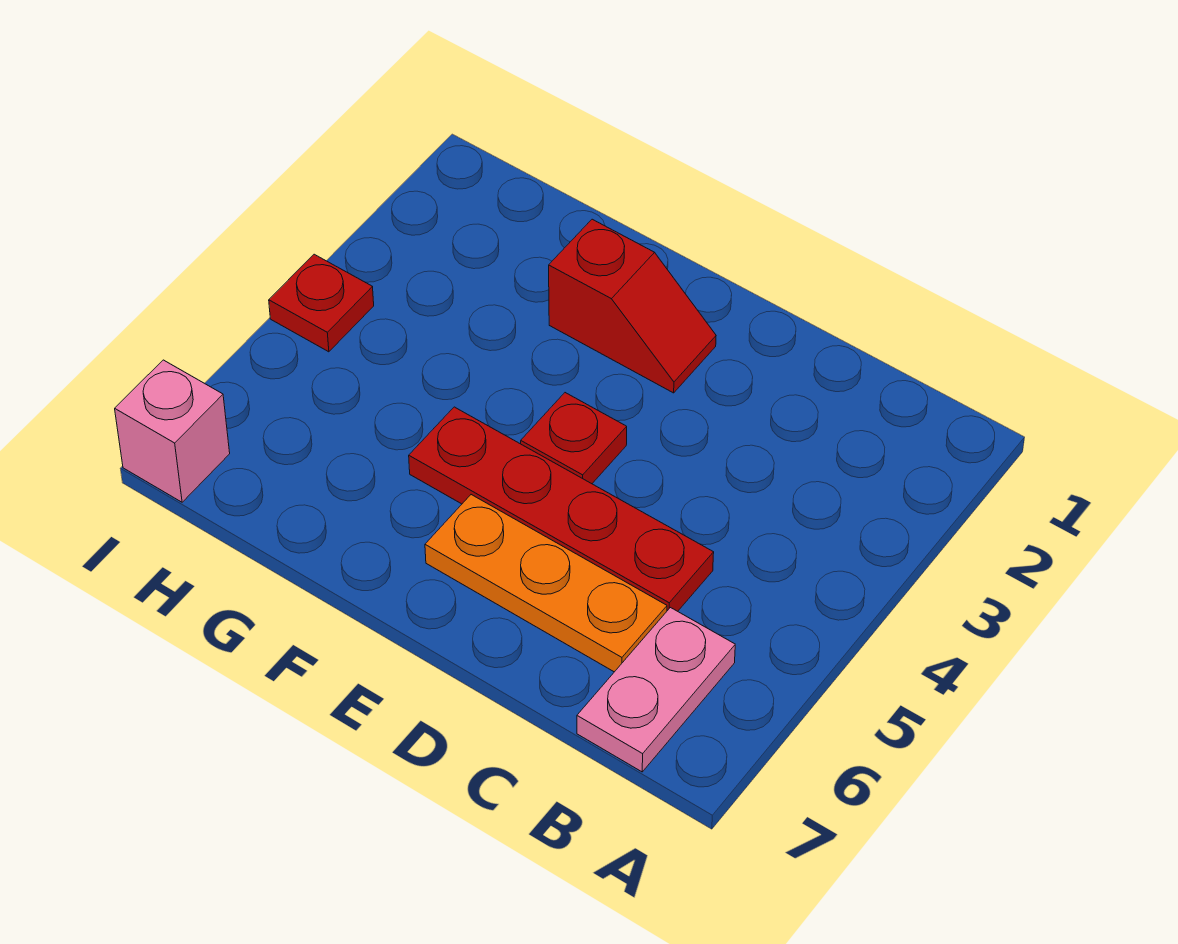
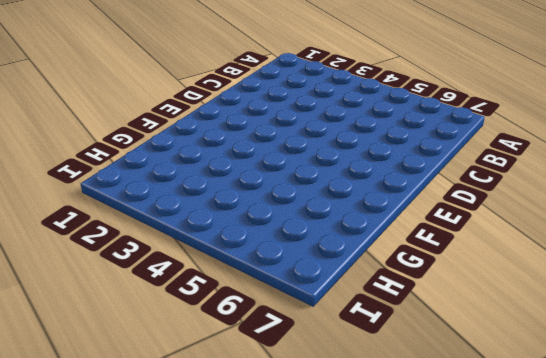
none -> pink plate B6:B7 level 1
none -> red plate C5:F5 level 1

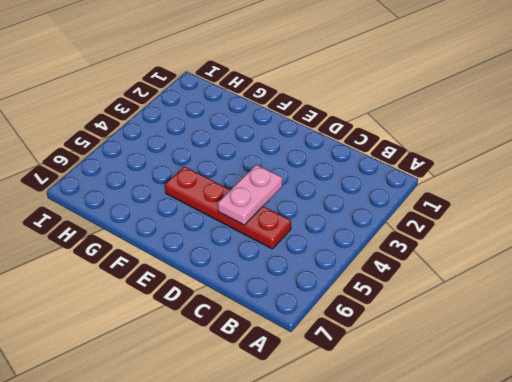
pink plate D4:D5 level 2 -> pink plate B6:B7 level 1
none -> orange plate C6:E6 level 1
none -> red slope E2:F2 level 1 top F

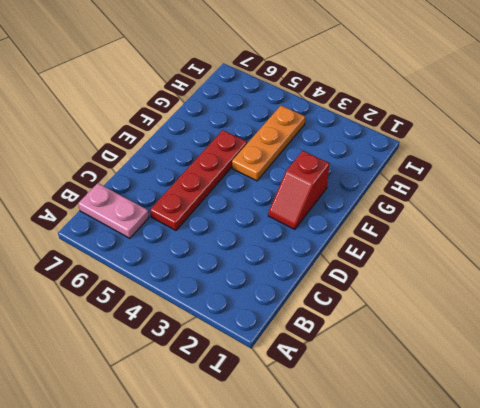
orange plate F4:H4 level 1 -> orange plate C6:E6 level 1
none -> red plate E4 level 1
none -> red plate I4 level 1

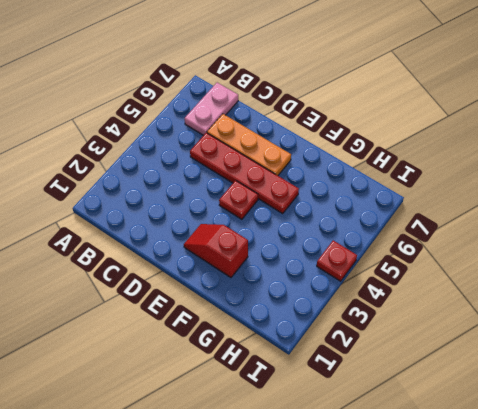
none -> pink brick I7 level 1

